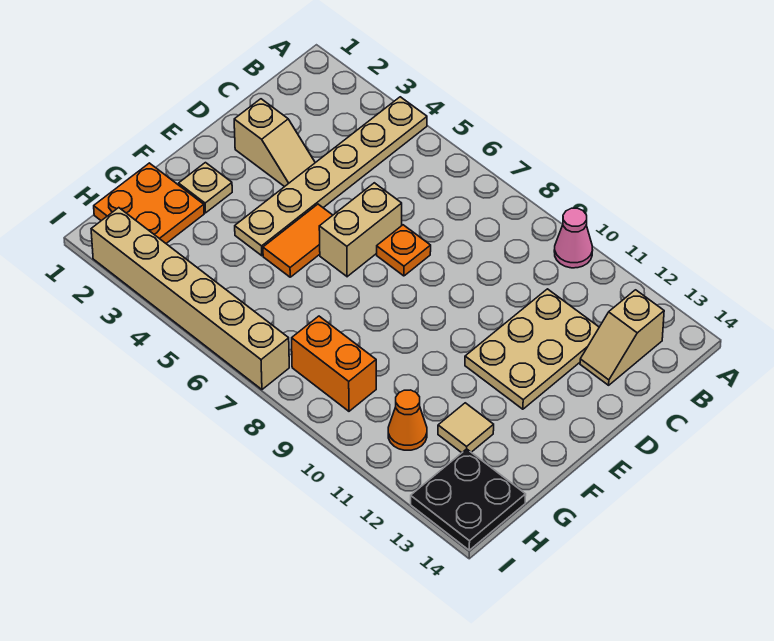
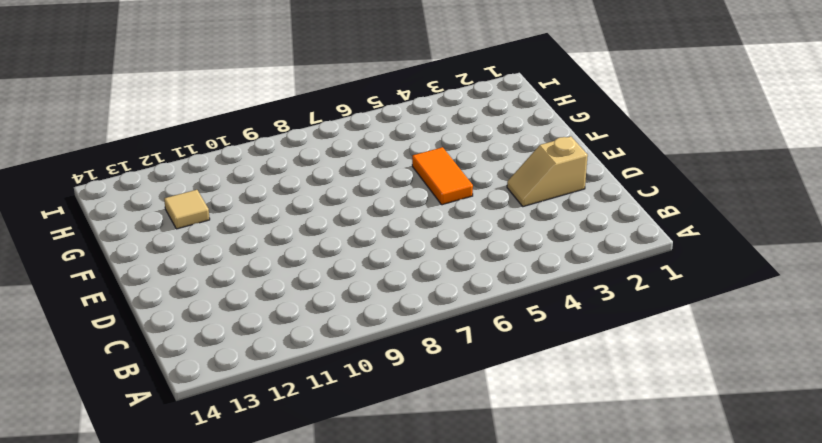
none -> tan plate A4:F4 level 1
none -> pink cone A10 level 1
none -> tan slope B13:C13 level 1 top B

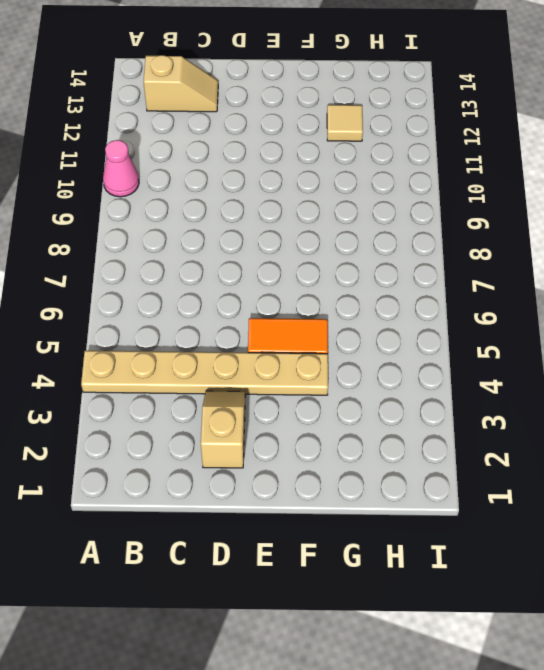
none -> tan plate C11:E12 level 1
none -> tan brick D6:E6 level 1
none -> orange plate D7 level 1

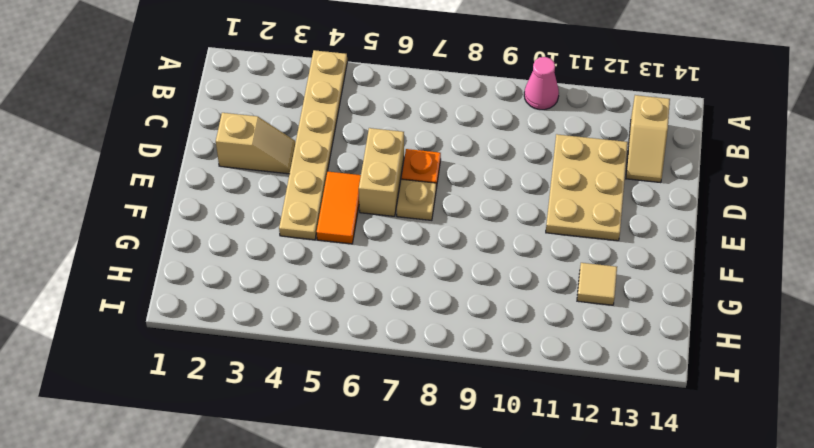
tan plate E7 level 1 -> tan plate F2 level 1
none -> orange plate G1:H2 level 1
none -> orange brick H8:H9 level 1
none -> orange cone H11 level 1

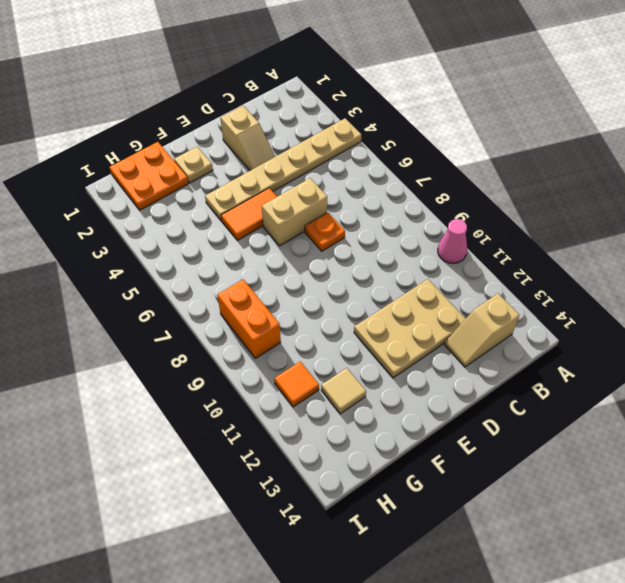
orange tile H11 level 1 -> orange cone H11 level 1
none -> black plate H13:I14 level 1
none -> tan brick I2:I7 level 1

